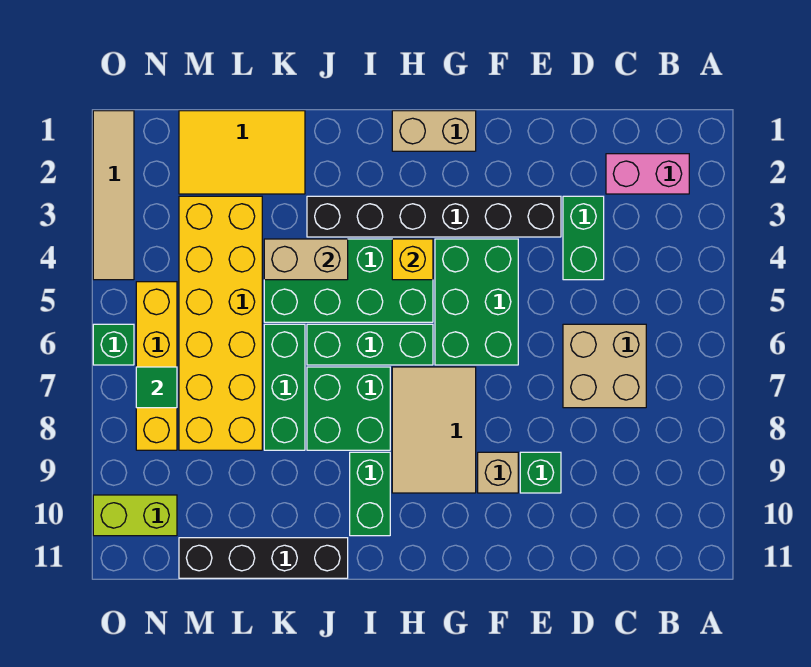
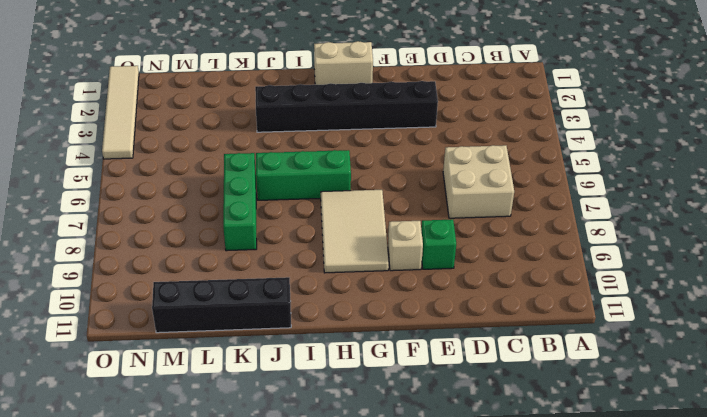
none -> pink brick B2:C2 level 1
none -> green brick D3:D4 level 1
none -> green brick F4:G6 level 1

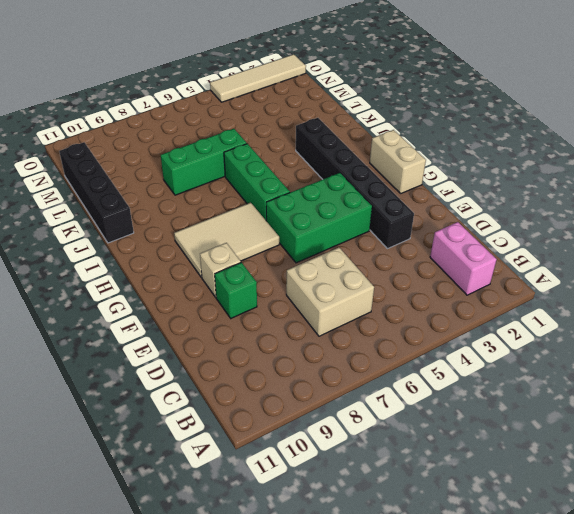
none -> green brick D3:D4 level 1
none -> green brick H4:K5 level 1
none -> green brick I7:J8 level 1

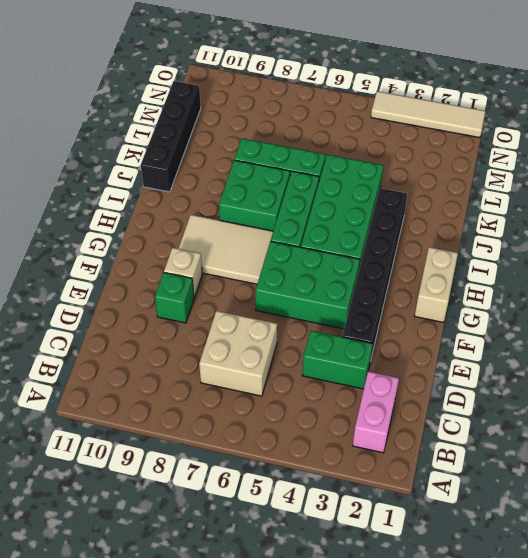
none -> green brick I9:I10 level 1
none -> yellow tile K1:M2 level 1
none -> yellow brick L3:M8 level 1

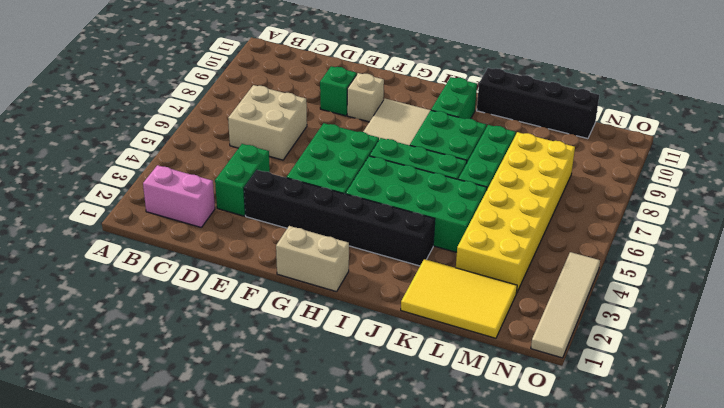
none -> yellow brick N5:N8 level 1
none -> lime brick N10:O10 level 1
none -> green brick O6 level 1

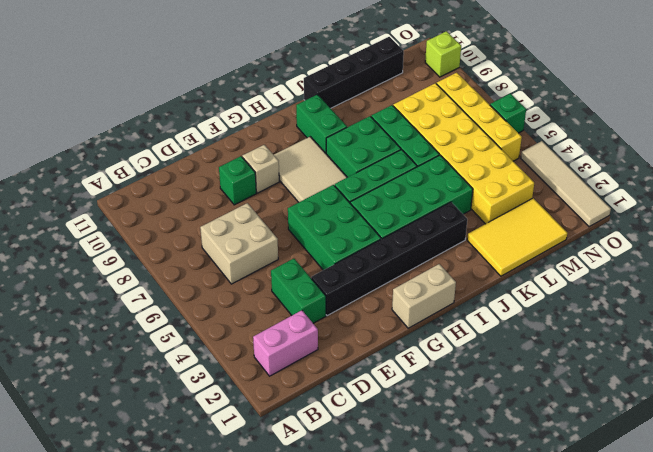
lime brick O10 level 1 -> lime brick N10:O10 level 1
none -> yellow brick H4 level 2
none -> tan brick J4:K4 level 2
none -> green tile N7 level 2

